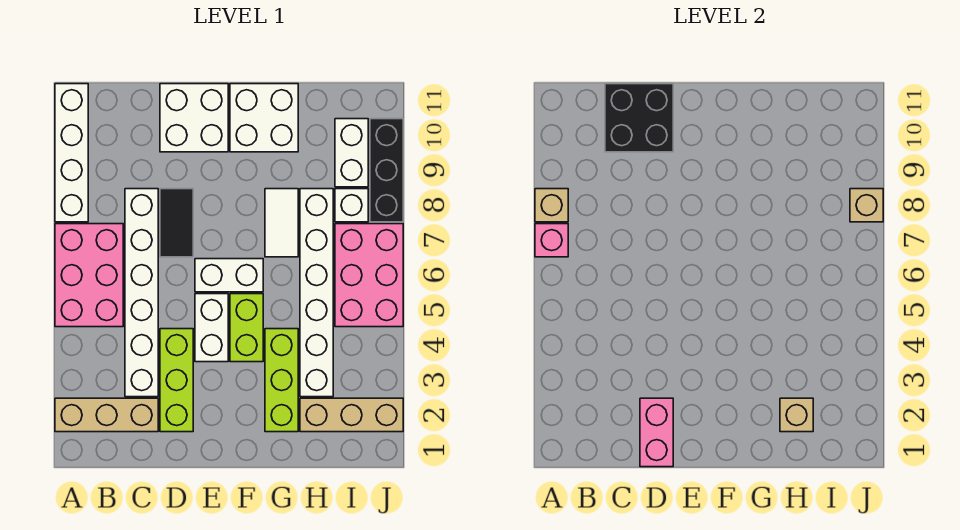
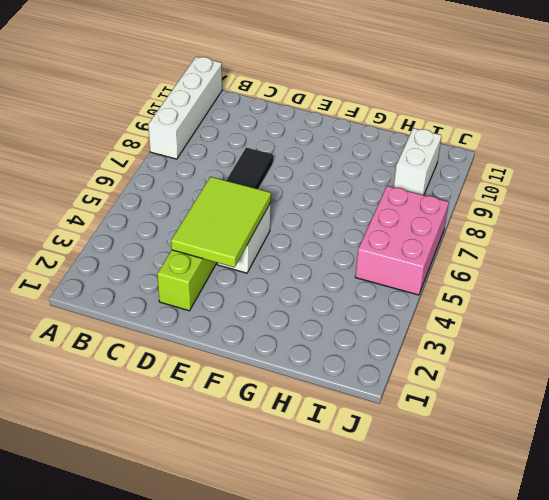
lime tile D3:E5 level 2 -> none
none -> tan brick A2:C2 level 1
none -> pink brick A5:B7 level 1
none -> white brick C3:C8 level 1

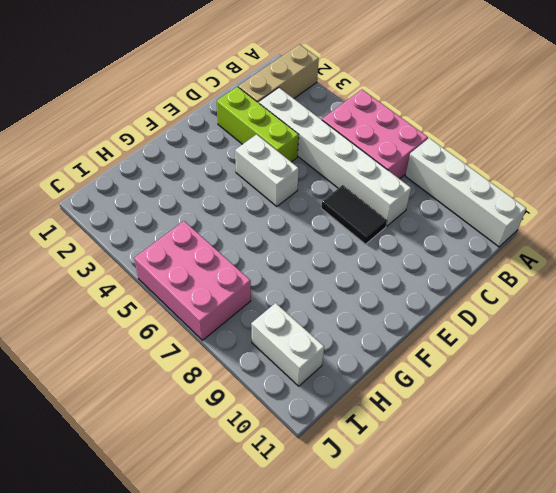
none -> white brick D10:E11 level 1
none -> white brick E6:F6 level 1
none -> lime brick F4:F5 level 1

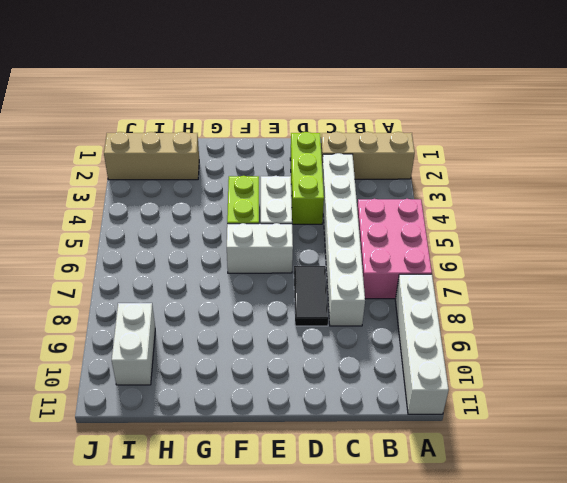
none -> white brick D10:E11 level 1
none -> white brick F10:G11 level 1
none -> lime brick G2:G4 level 1

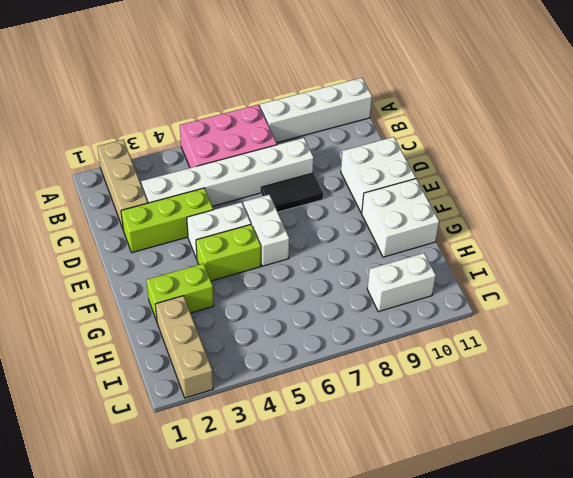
lime brick G2:G3 level 1 -> lime brick G2:G4 level 1
none -> white tile G7:G8 level 1
none -> white brick H3:H8 level 1
none -> pink brick I5:J7 level 1

